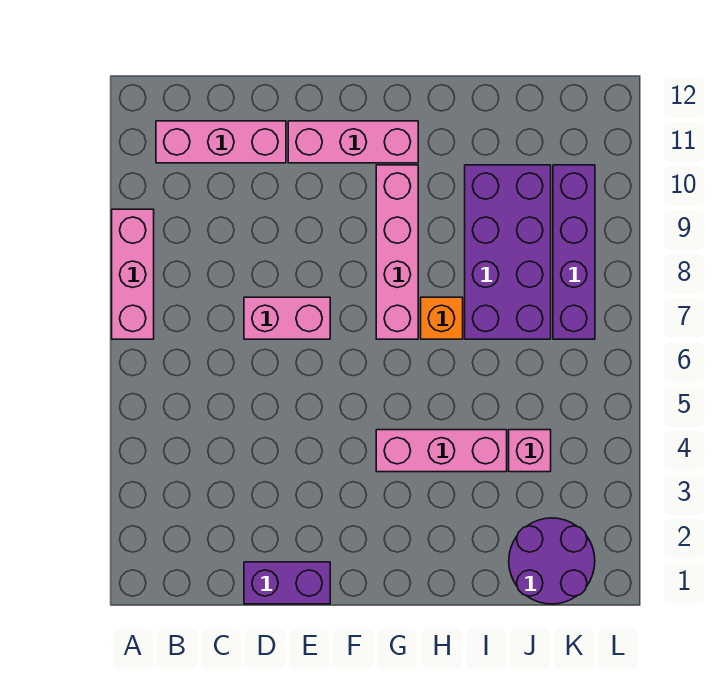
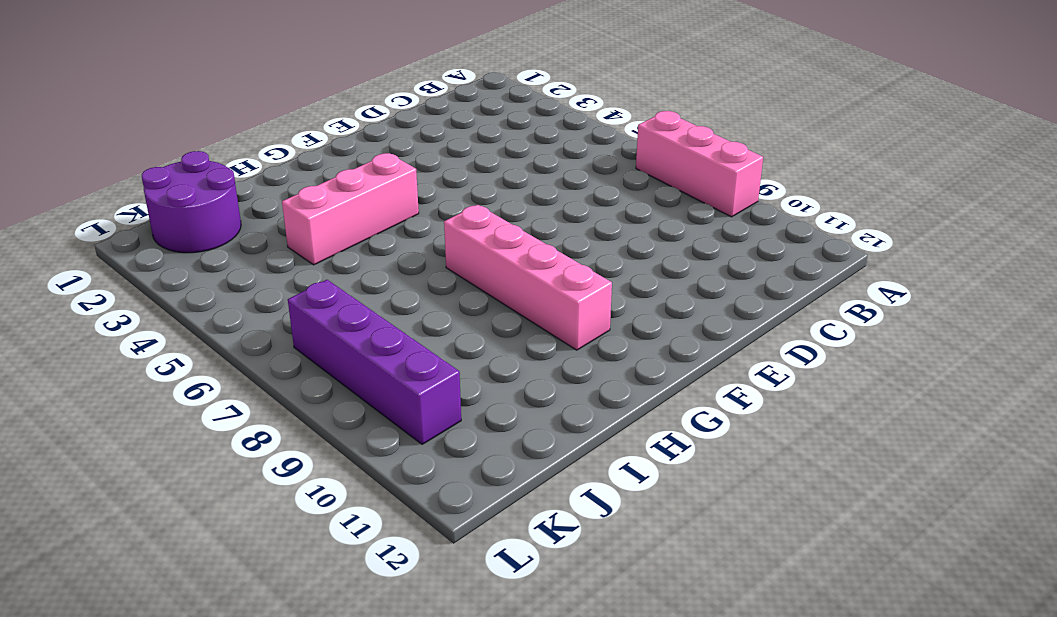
none -> pink brick B11:D11 level 1
none -> purple brick D1:E1 level 1
none -> pink brick D7:E7 level 1

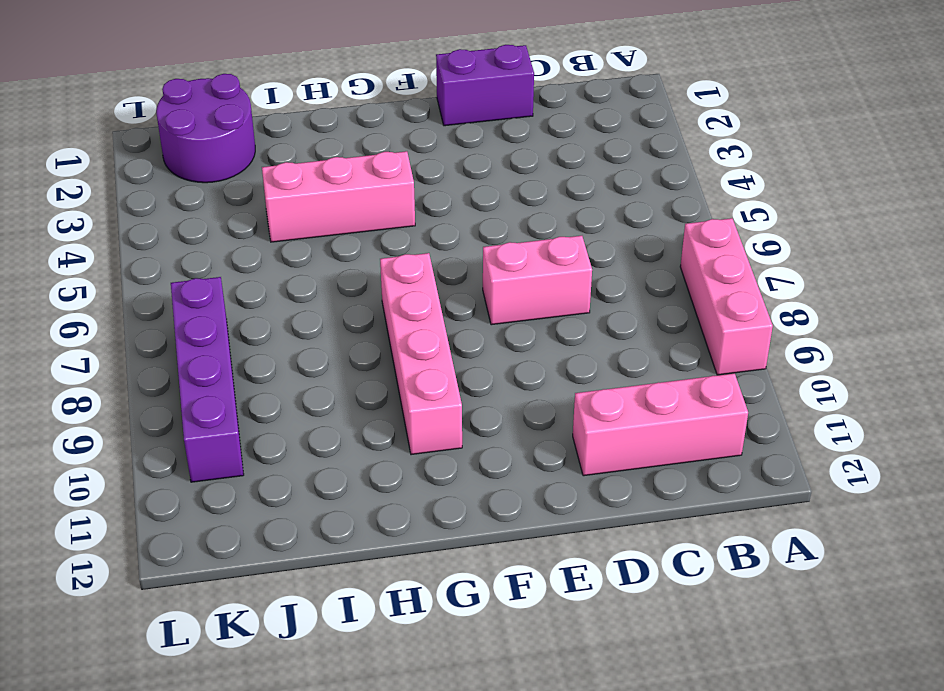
none -> pink brick E11:G11 level 1
none -> orange brick H7 level 1
none -> purple brick I7:J10 level 1

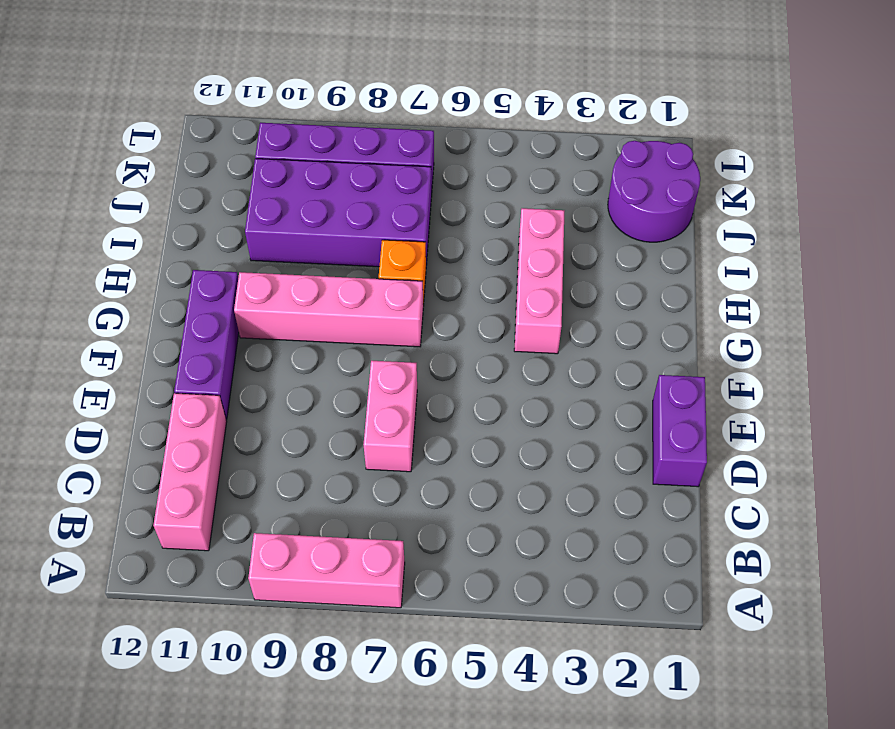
purple brick E11:G11 level 1 -> pink brick E11:G11 level 1
none -> pink brick J4 level 1

